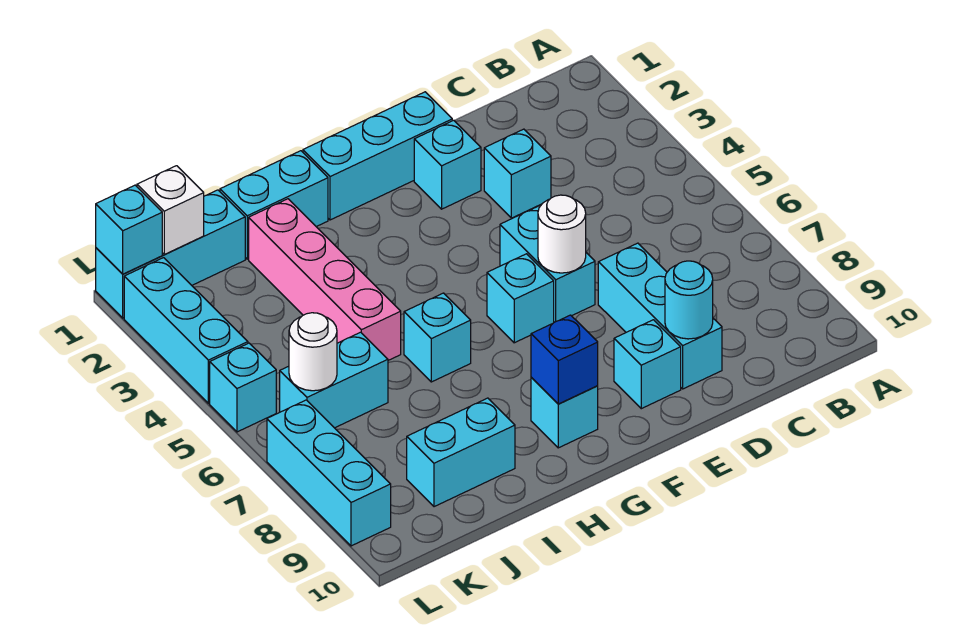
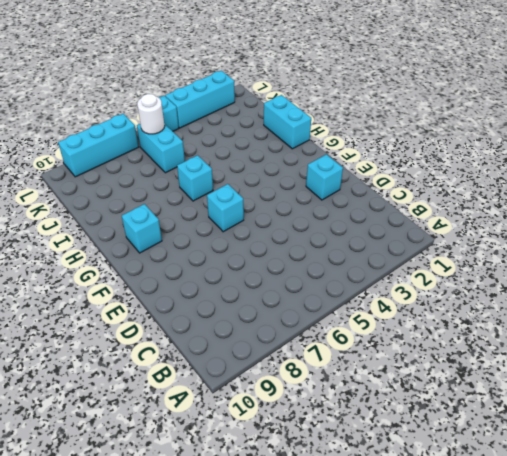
none -> cyan brick D3 level 1
none -> cyan brick D7:D9 level 1
none -> cyan brick E1:G1 level 1

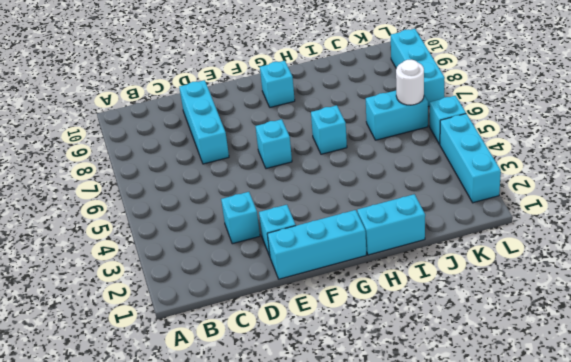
none -> cyan brick E5:E6 level 1
none -> cyan brick E9 level 1
none -> pink brick I2:I5 level 1

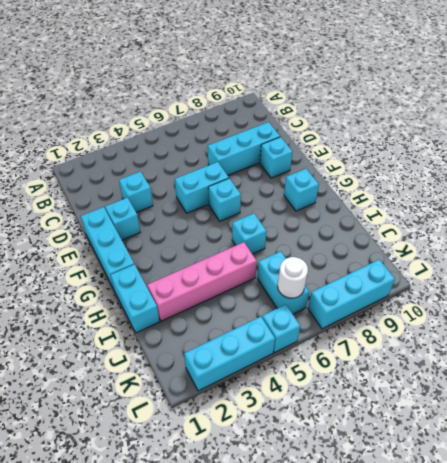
none -> cyan brick I9:J9 level 1
none -> cyan brick J1:L1 level 1
none -> cyan round brick D9 level 2

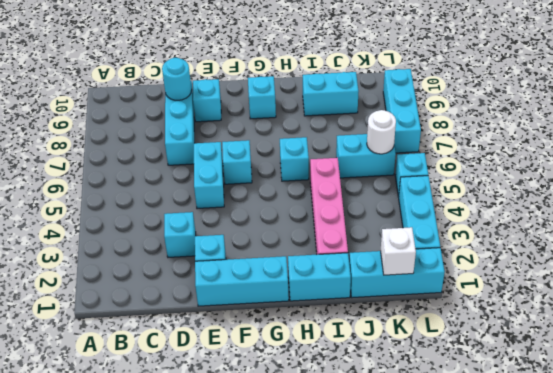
none -> white round brick E6 level 2
none -> blue brick G9 level 2
none -> cyan brick L1 level 2

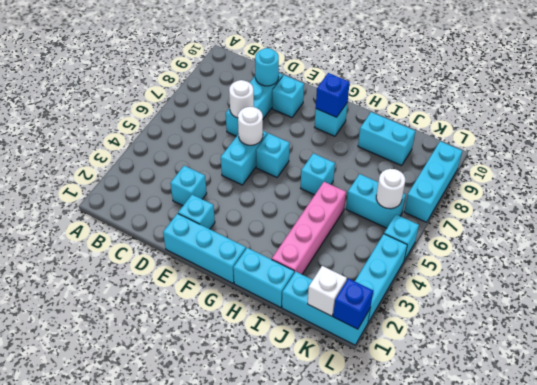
white round brick D7 level 2 -> none
blue brick L1 level 2 -> cyan brick L1 level 2

